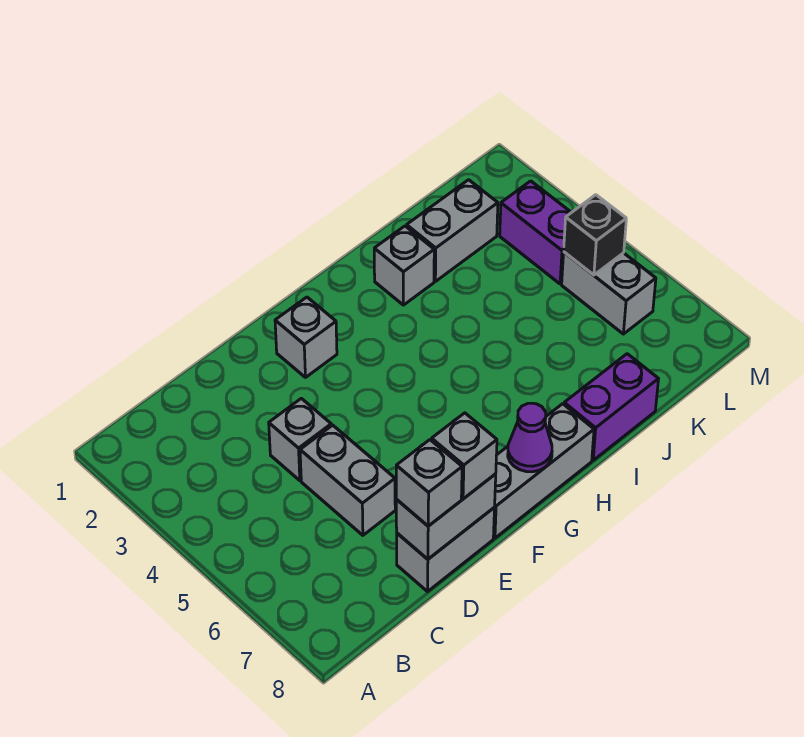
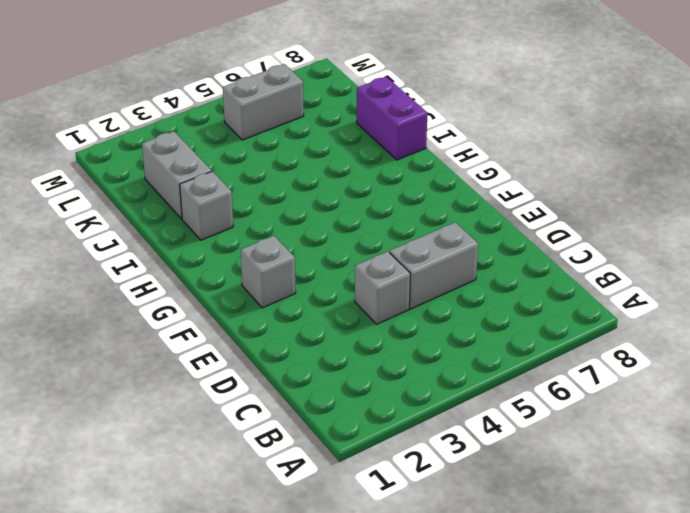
none -> grey brick D8:E8 level 1
none -> grey brick F8:H8 level 1
none -> purple brick L3:L4 level 1

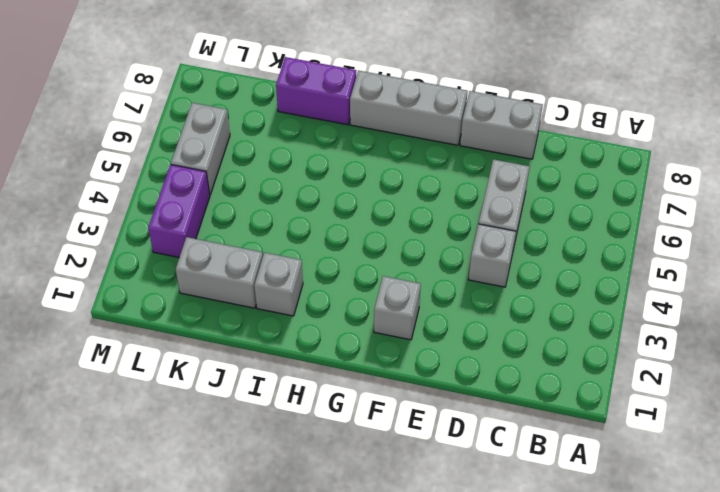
none -> grey brick D8:E8 level 2
none -> purple cone G8 level 2
none -> black brick L5 level 2

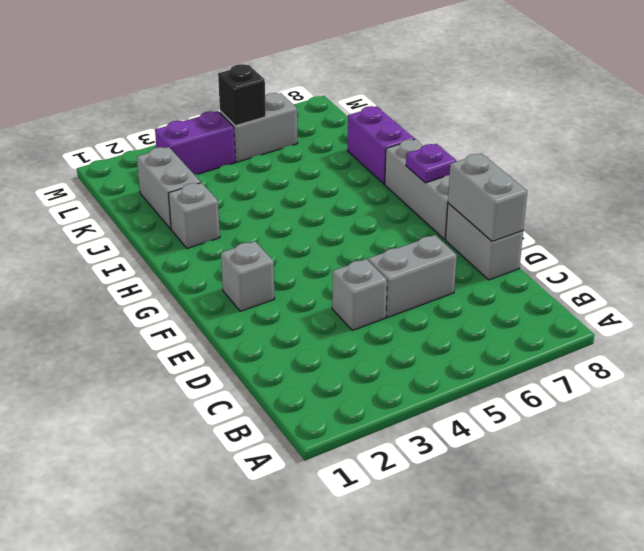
purple plate G8 level 2 -> purple cone G8 level 2
none -> grey brick D8 level 3
none -> grey brick E8 level 3

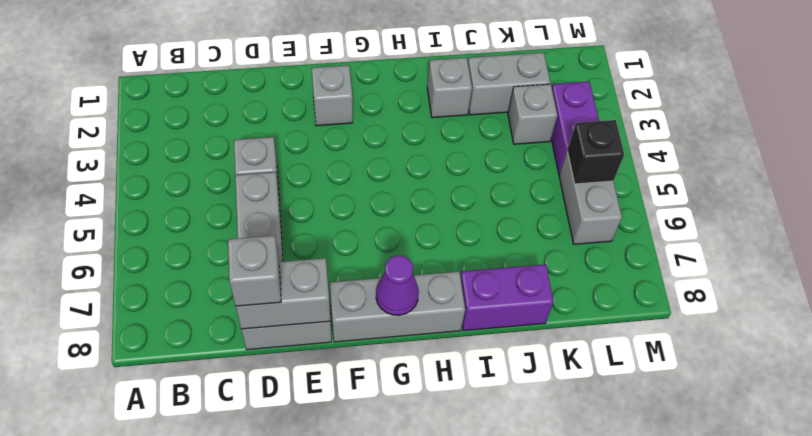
grey brick K3 level 1 -> grey brick E8 level 3

